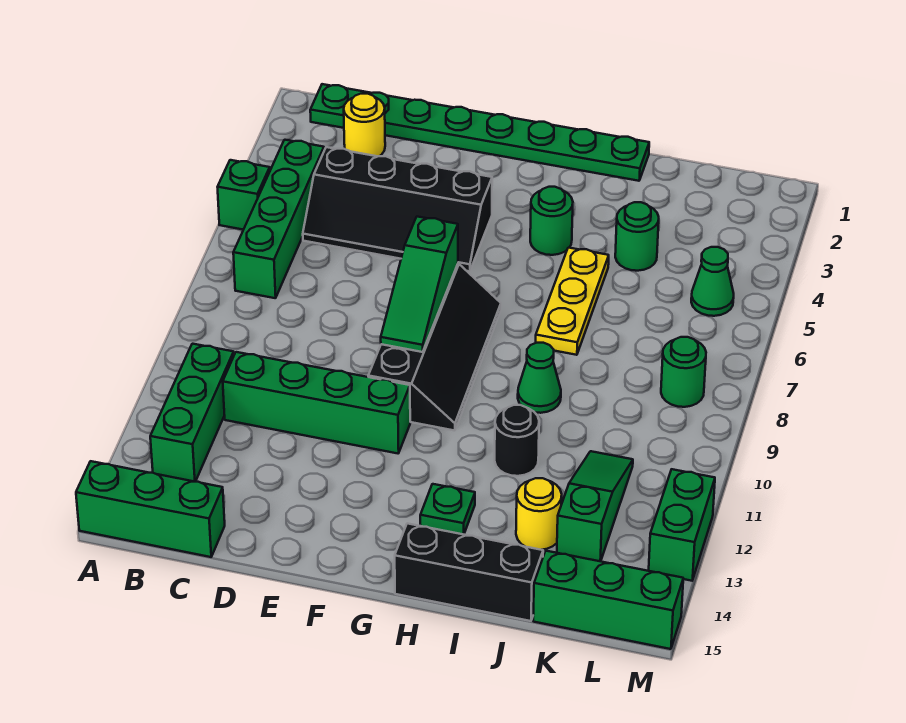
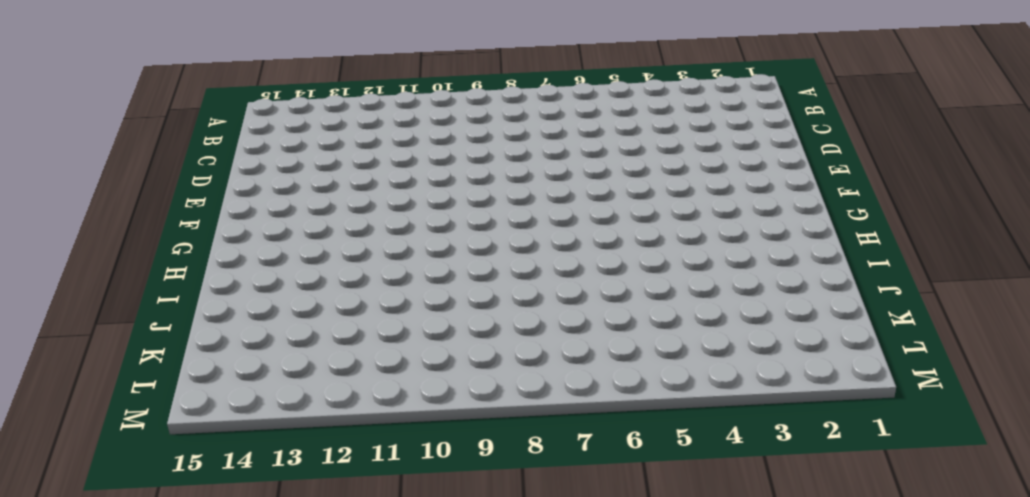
none -> green brick A5 level 1
none -> green brick A15:C15 level 1
none -> green plate B1:I1 level 1

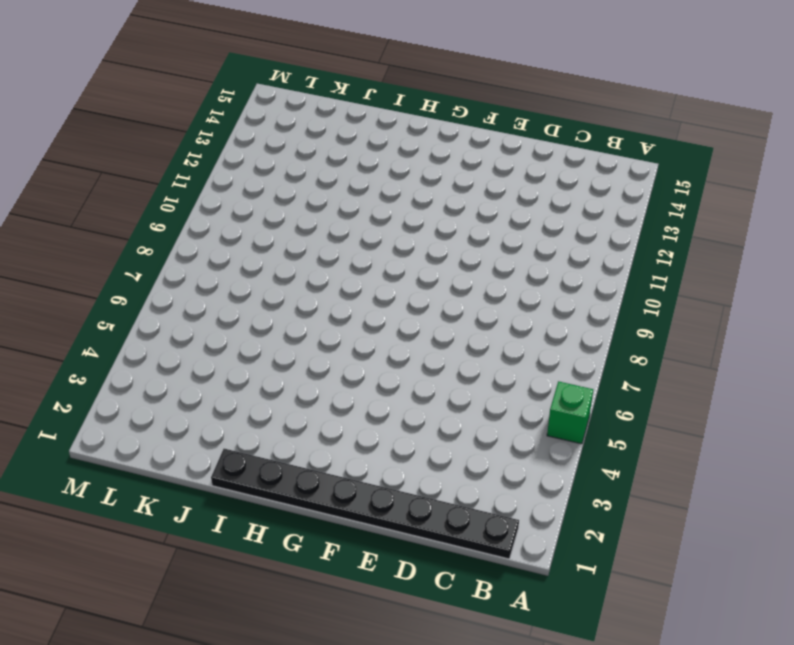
black plate B1:I1 level 1 -> green plate B1:I1 level 1
none -> green brick A15:C15 level 1
none -> green brick B4:B7 level 1
none -> green brick B11:B13 level 1

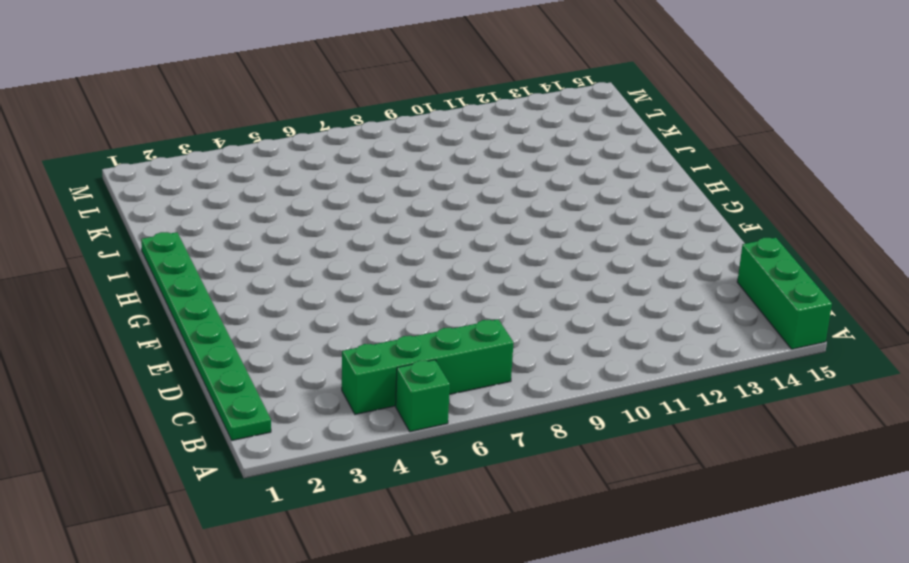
none -> green brick B11:B13 level 1
none -> yellow round brick C2 level 1
none -> black slope C4:F5 level 1 top 4

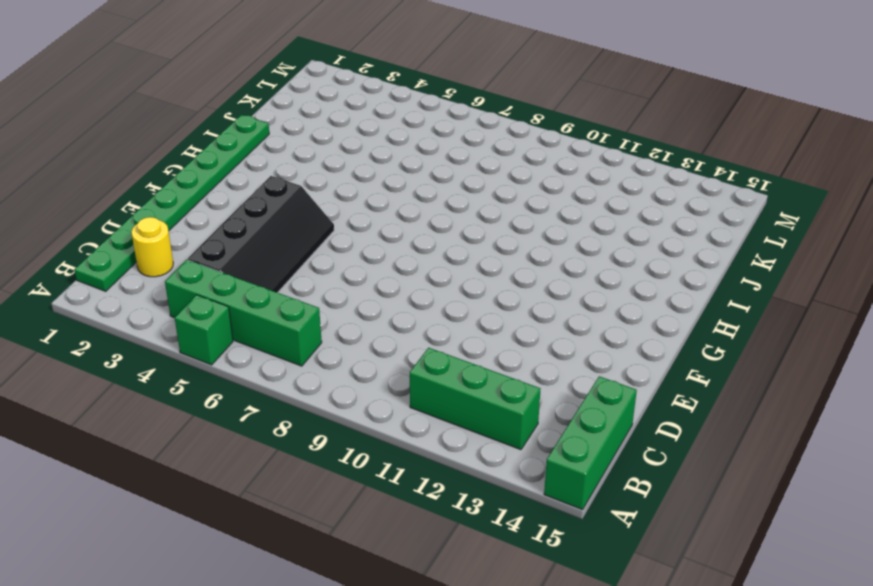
none -> green brick C11:F11 level 1
none -> black slope F7:G10 level 1 top F
none -> green round brick H4 level 1

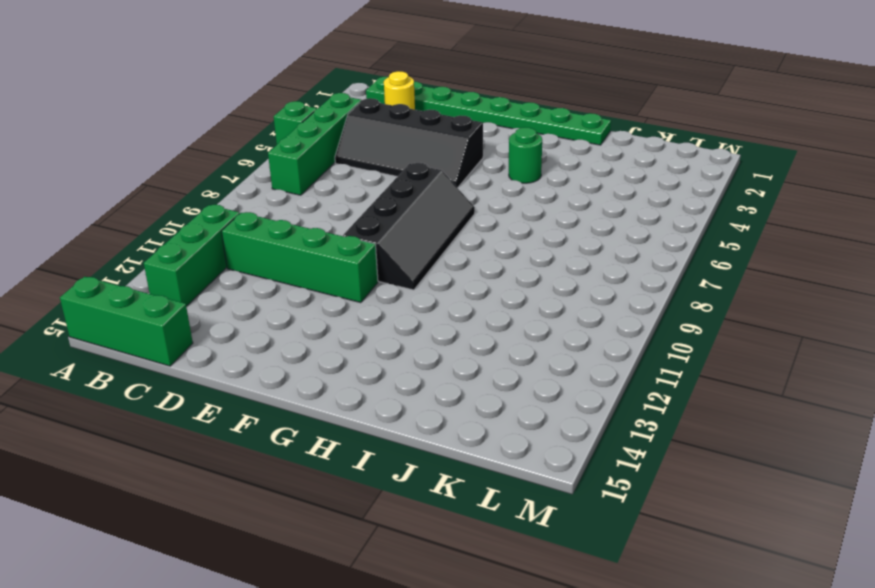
none -> green plate H13 level 1
none -> black brick H15:J15 level 1
none -> yellow plate I5:I7 level 1

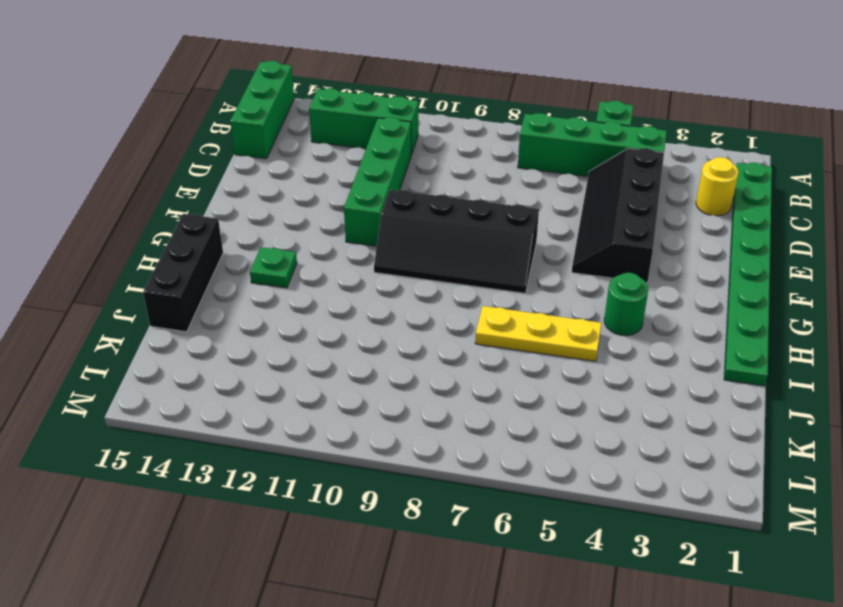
none -> green cone I9 level 1
none -> black round brick I11 level 1
none -> green round brick J4 level 1

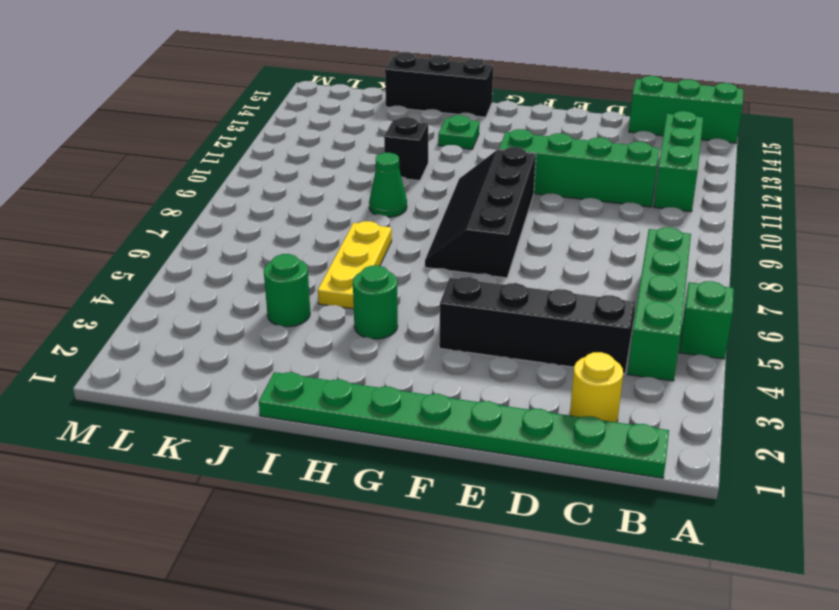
black brick I11 level 1 -> black round brick I11 level 1
none -> yellow round brick J13 level 1
none -> green slope K11:K13 level 1 top 13
none -> green brick K15:M15 level 1

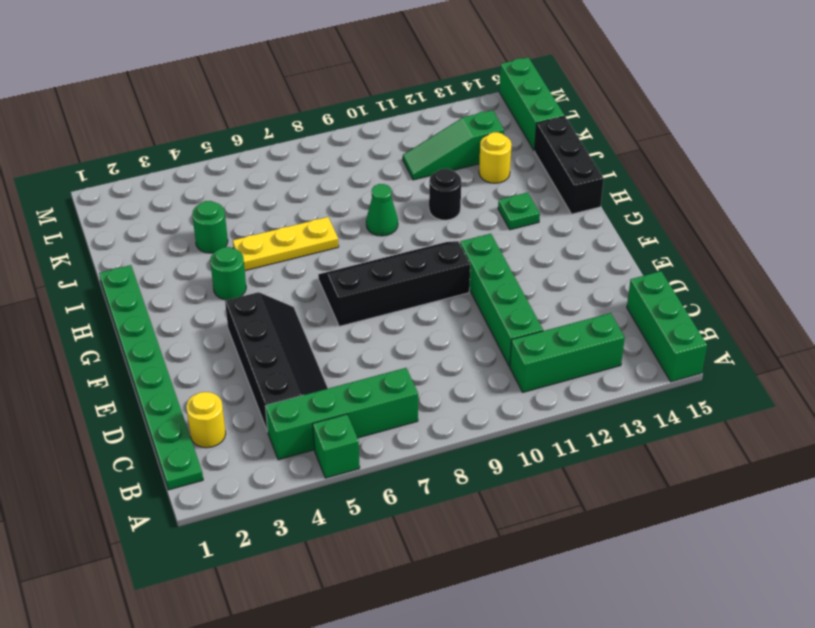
none -> green cone L5 level 1
none -> green round brick L8 level 1
none -> green brick M12:M13 level 1

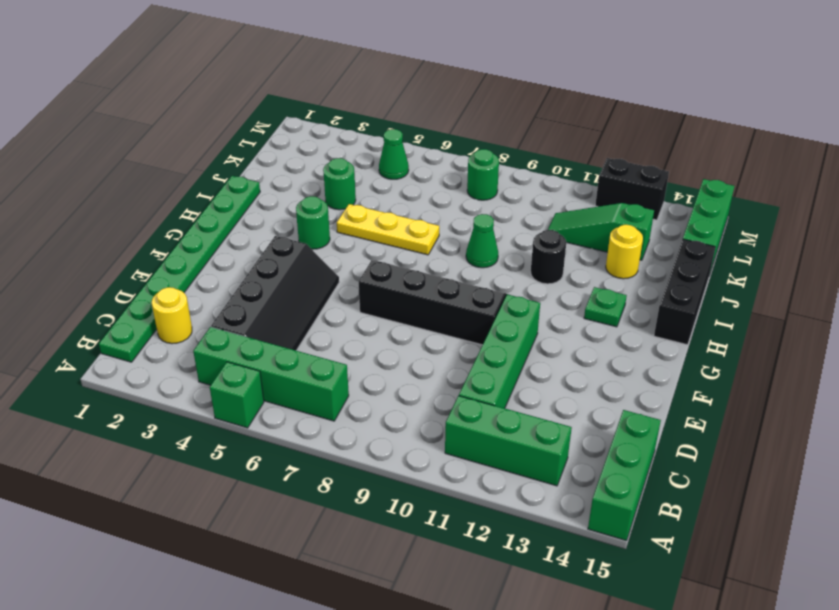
black brick M12:M13 level 1 -> green brick M12:M13 level 1
none -> green slope F7:F9 level 2 top 7

